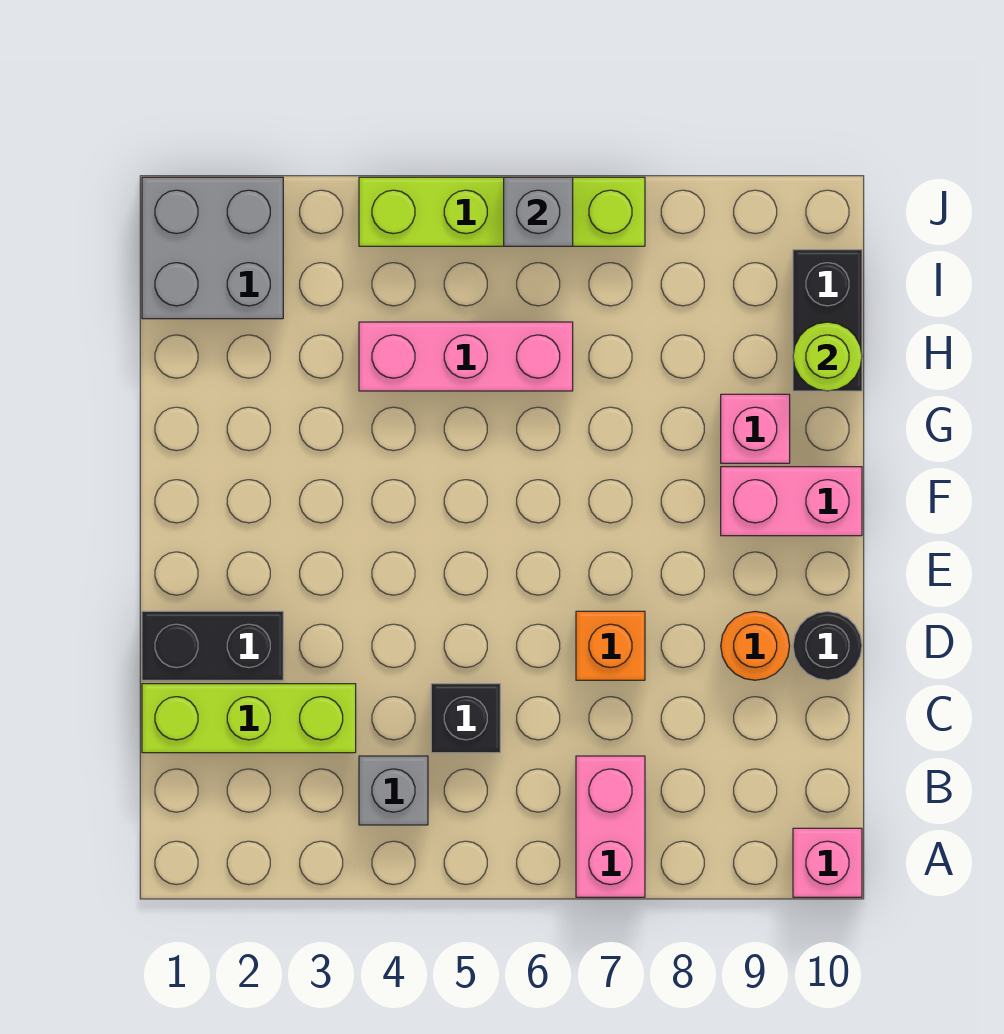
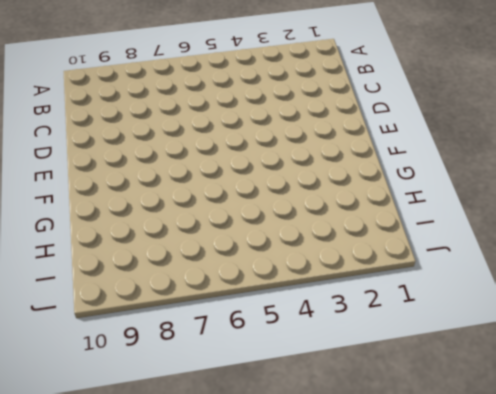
none -> pink brick A7:B7 level 1
none -> pink brick A10 level 1
none -> grey brick B4 level 1

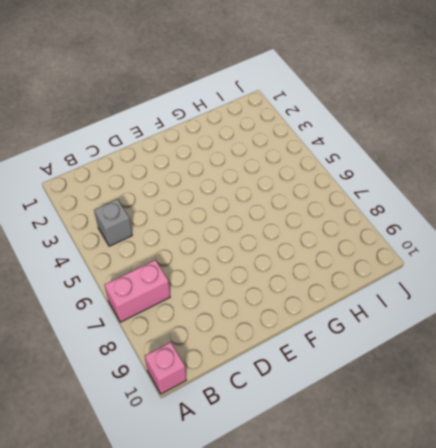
none -> lime brick C1:C3 level 1
none -> black brick C5 level 1
none -> black brick D1:D2 level 1

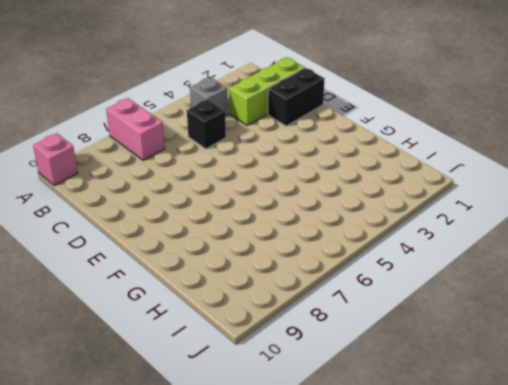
none -> orange brick D7 level 1
none -> orange round brick D9 level 1
none -> black round brick D10 level 1

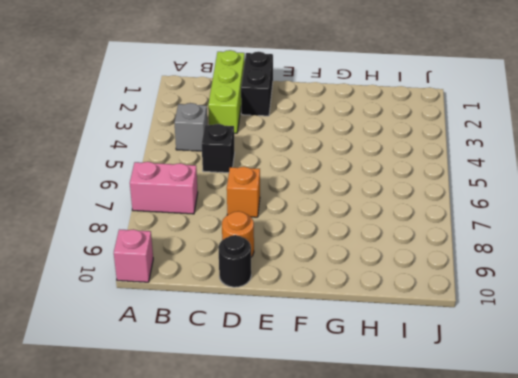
none -> pink brick F9:F10 level 1
none -> pink brick G9 level 1
none -> pink brick H4:H6 level 1

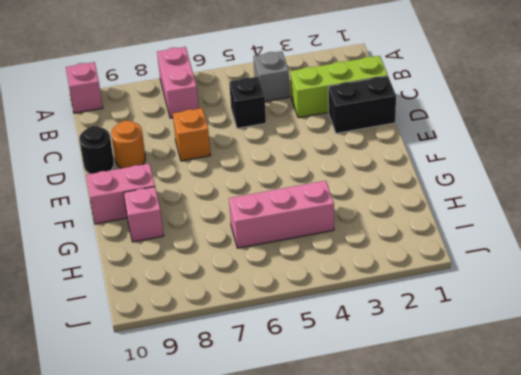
none -> black brick H10:I10 level 1
none -> grey brick I1:J2 level 1
none -> lime brick J4:J7 level 1

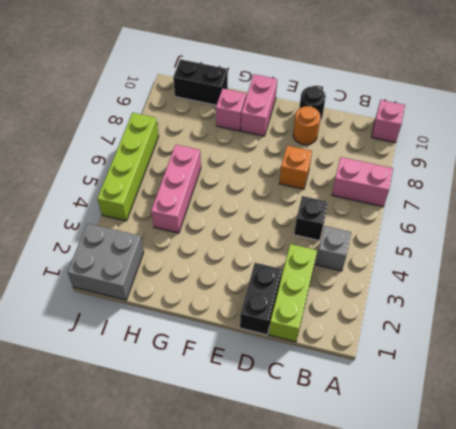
none -> lime round brick H10 level 2
none -> grey brick J6 level 2

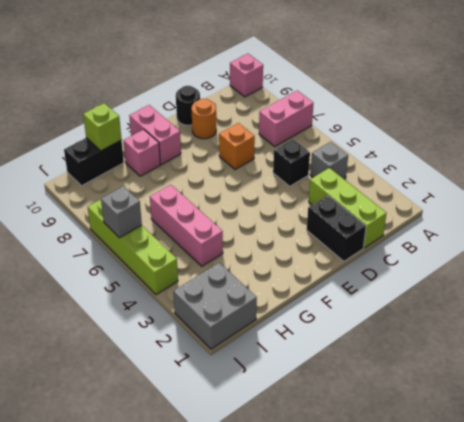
lime brick H10 level 2 -> lime round brick H10 level 2

